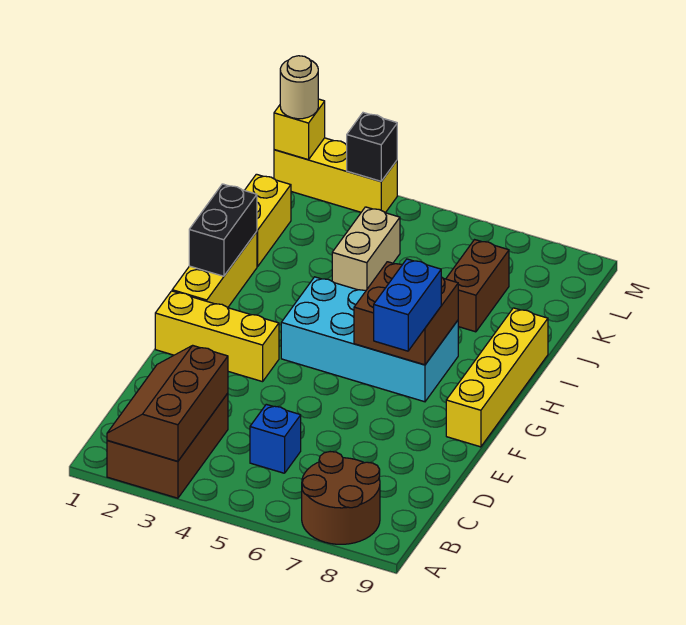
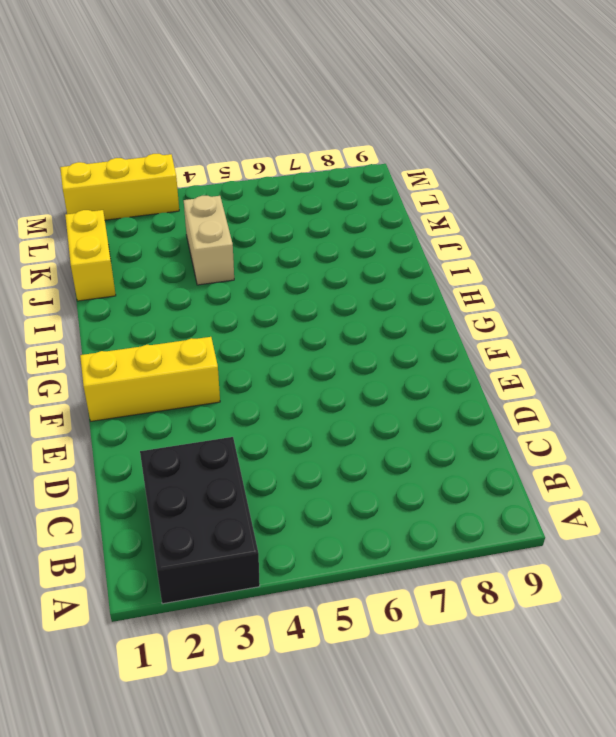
black brick A2:C3 level 1 -> brown brick A2:C3 level 1
none -> brown round brick A7:B8 level 1
none -> blue brick C5 level 1
none -> yellow brick F9:I9 level 1

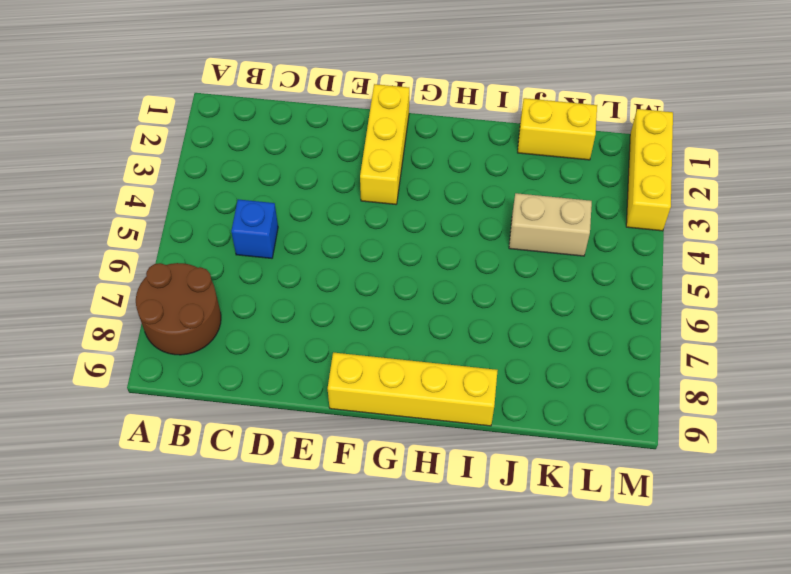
none -> brown brick A2:C3 level 1
none -> yellow brick G1:I1 level 1
none -> cyan brick G4:H7 level 1

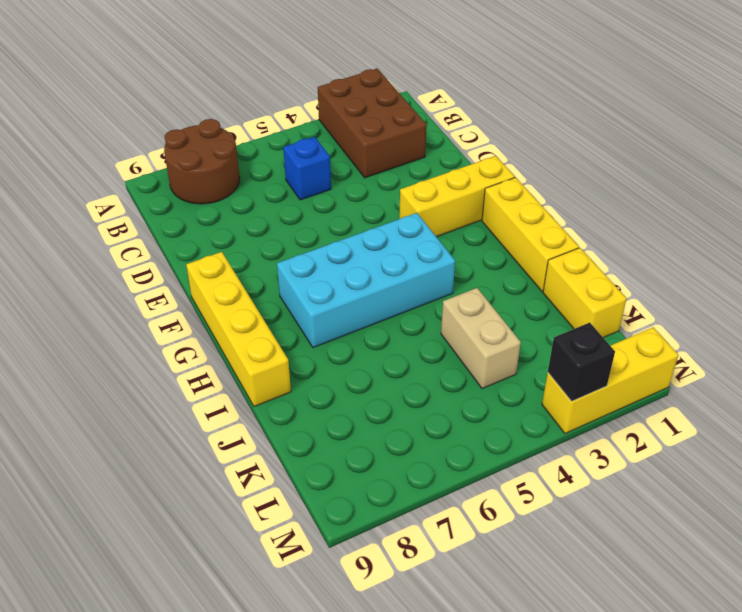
none -> brown brick J7:K7 level 1
none -> brown slope A2:C3 level 2 top 3
none -> brown brick G6:H7 level 2

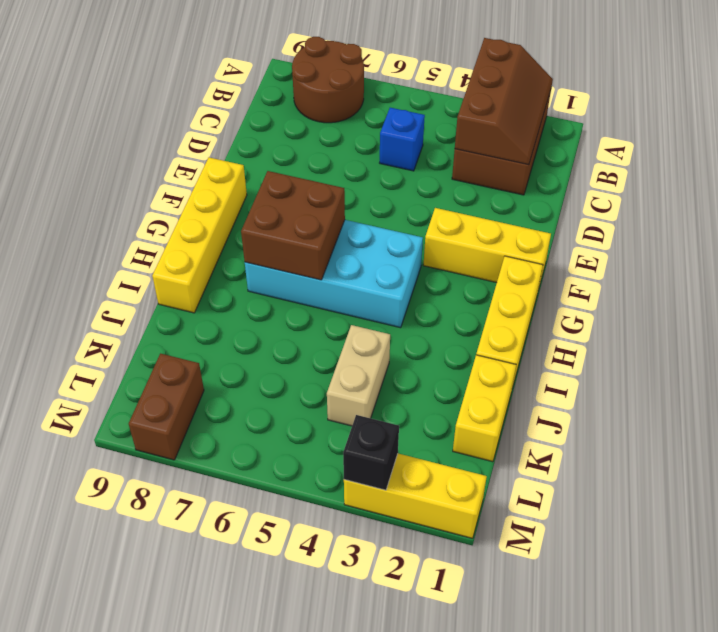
brown brick L8:M8 level 1 -> brown brick J7:K7 level 1
none -> black brick H1:I1 level 2
none -> yellow brick M1 level 2
none -> blue brick F7:G7 level 3

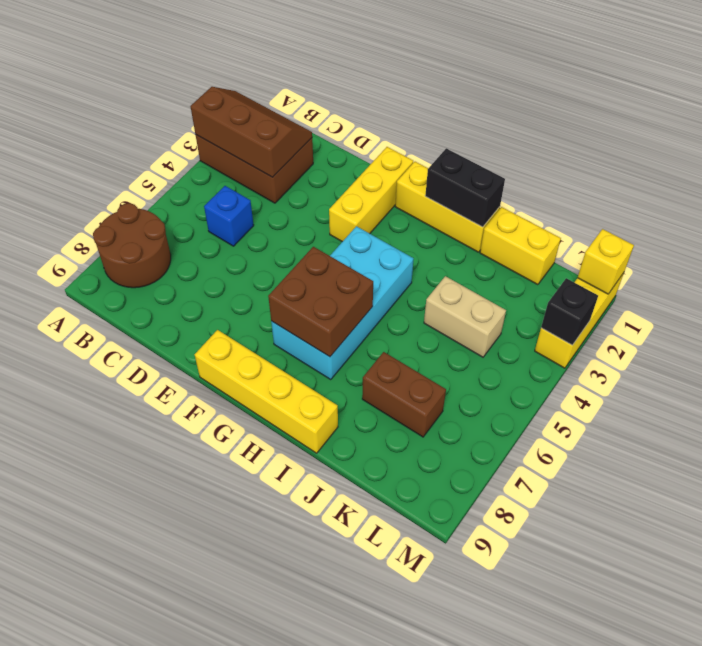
none -> blue brick F7:G7 level 3
none -> tan round brick M1 level 3

